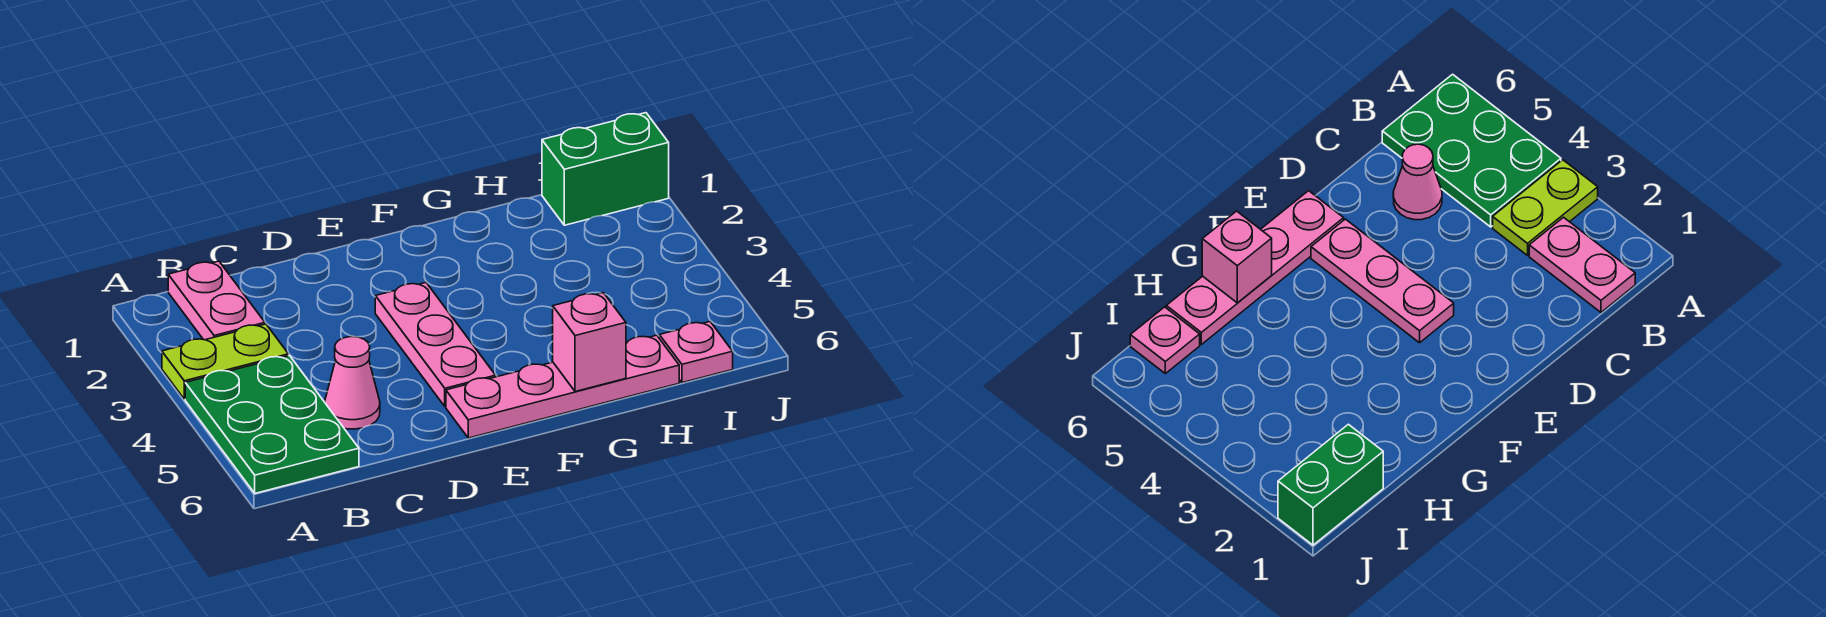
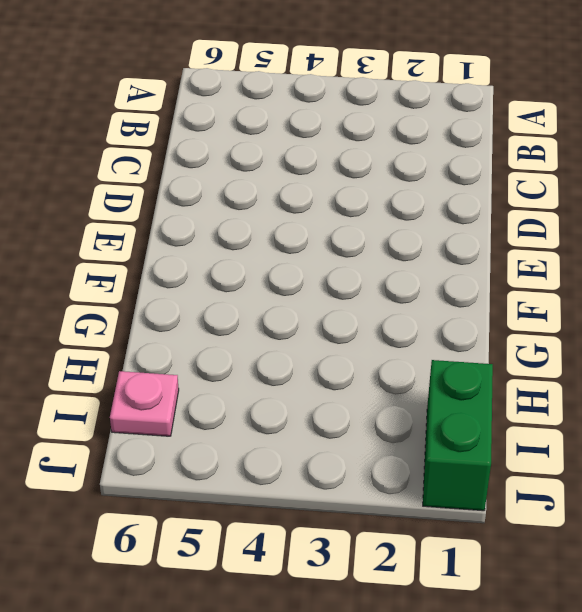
none -> lime plate A3:B3 level 1
none -> green plate A4:B6 level 1

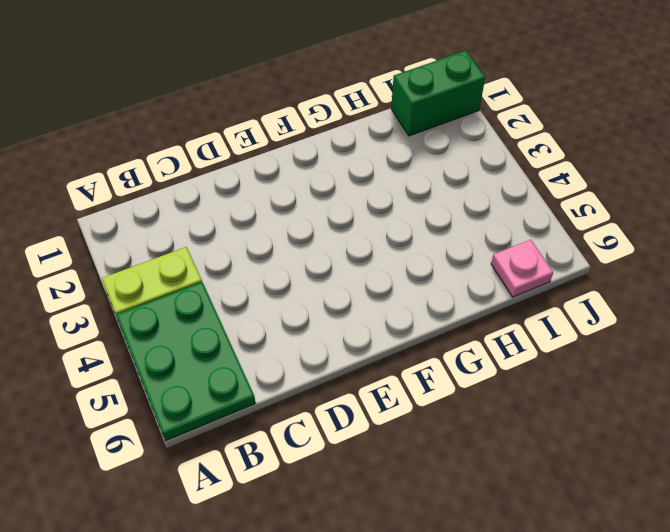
none -> pink plate B1:B2 level 1
none -> pink cone C5 level 1

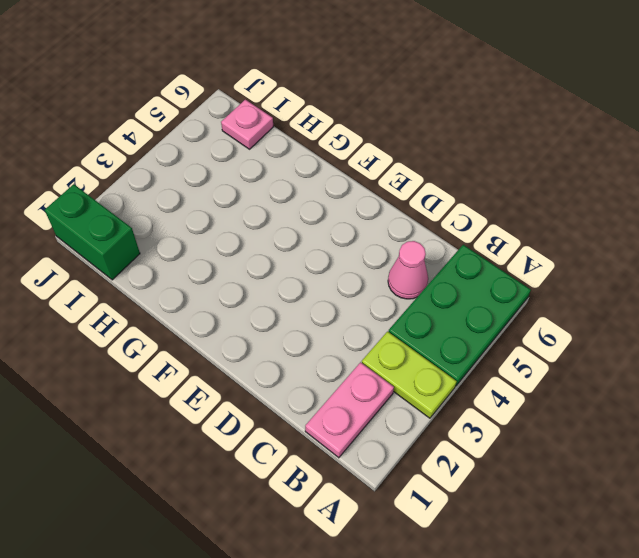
none -> pink plate E3:E5 level 1
none -> pink plate E6:H6 level 1

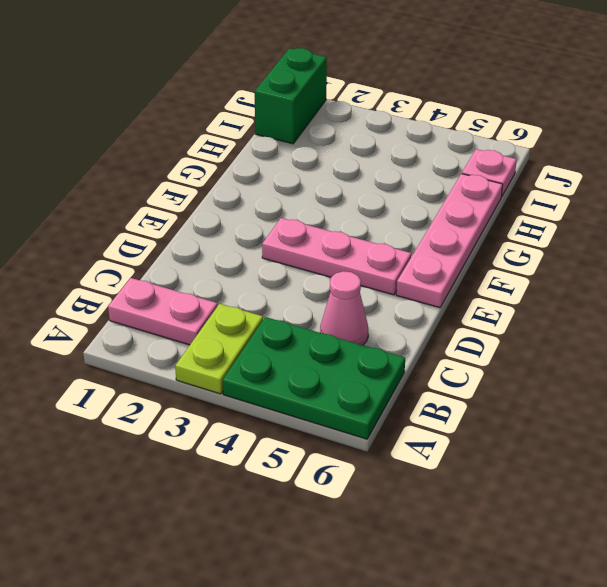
none -> pink brick G6 level 2

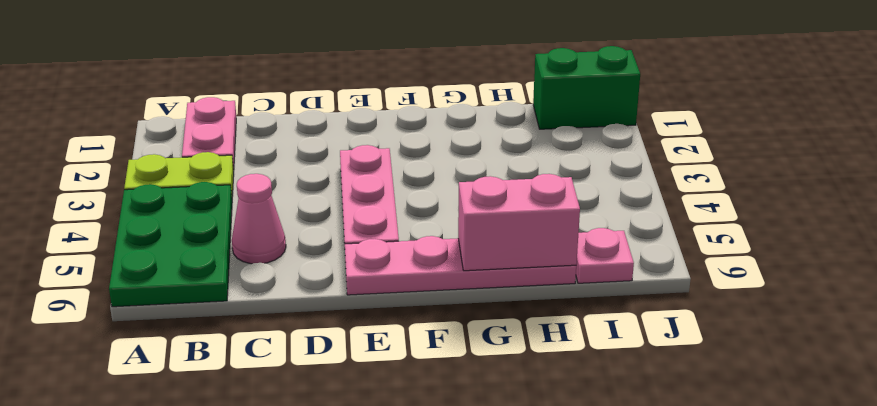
pink brick G6:H6 level 2 -> pink brick G6 level 2

